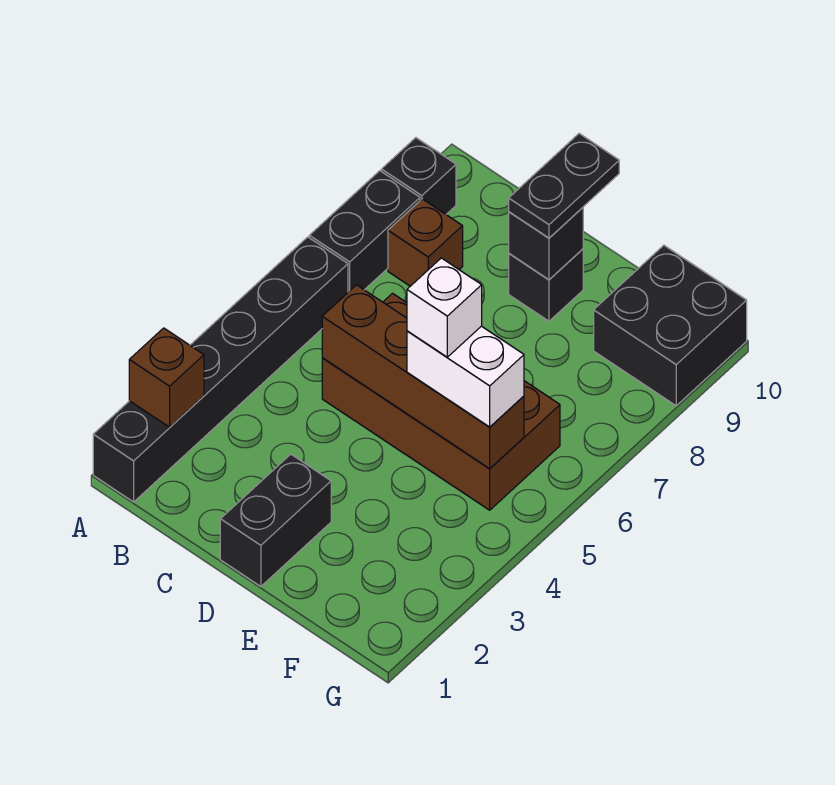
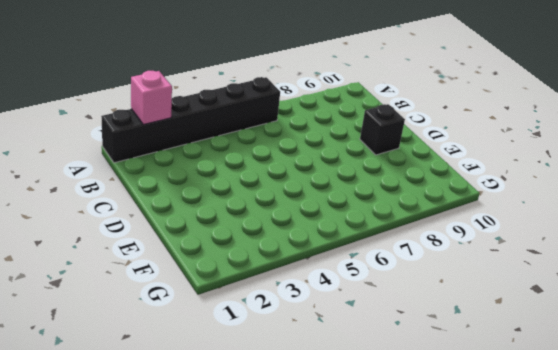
pink brick A2 level 2 -> brown brick A2 level 2
none -> black brick A7:A8 level 1
none -> black brick A9 level 1
none -> brown brick B8 level 1

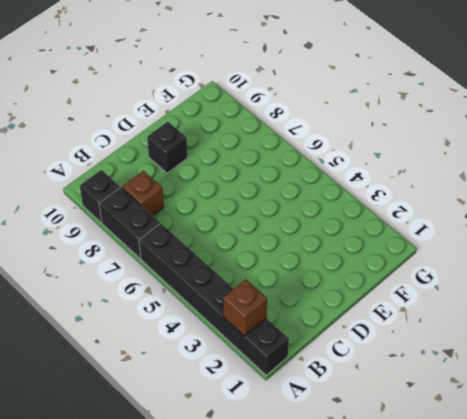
none -> brown brick C5:F6 level 1
none -> black brick D1:D2 level 1
none -> black brick F9:G10 level 1

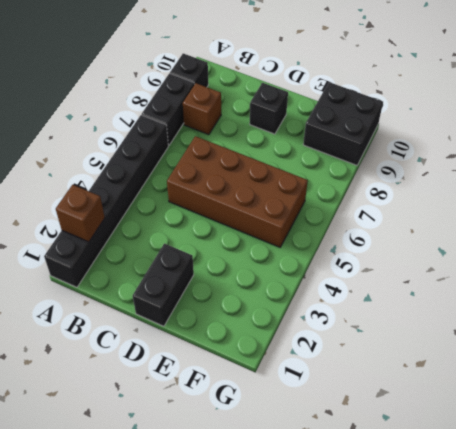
none -> brown brick C5:F5 level 2
none -> black brick D9 level 2
none -> black plate D9:D10 level 3

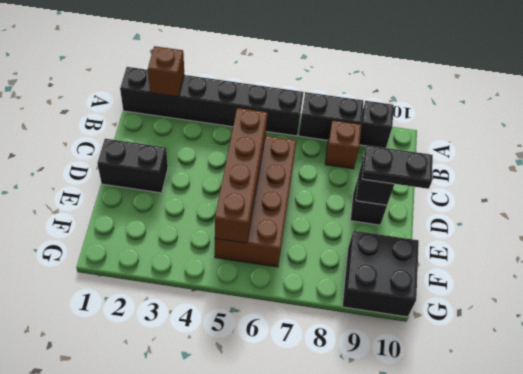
none -> white brick E5:F5 level 3
none -> white brick E5 level 4

